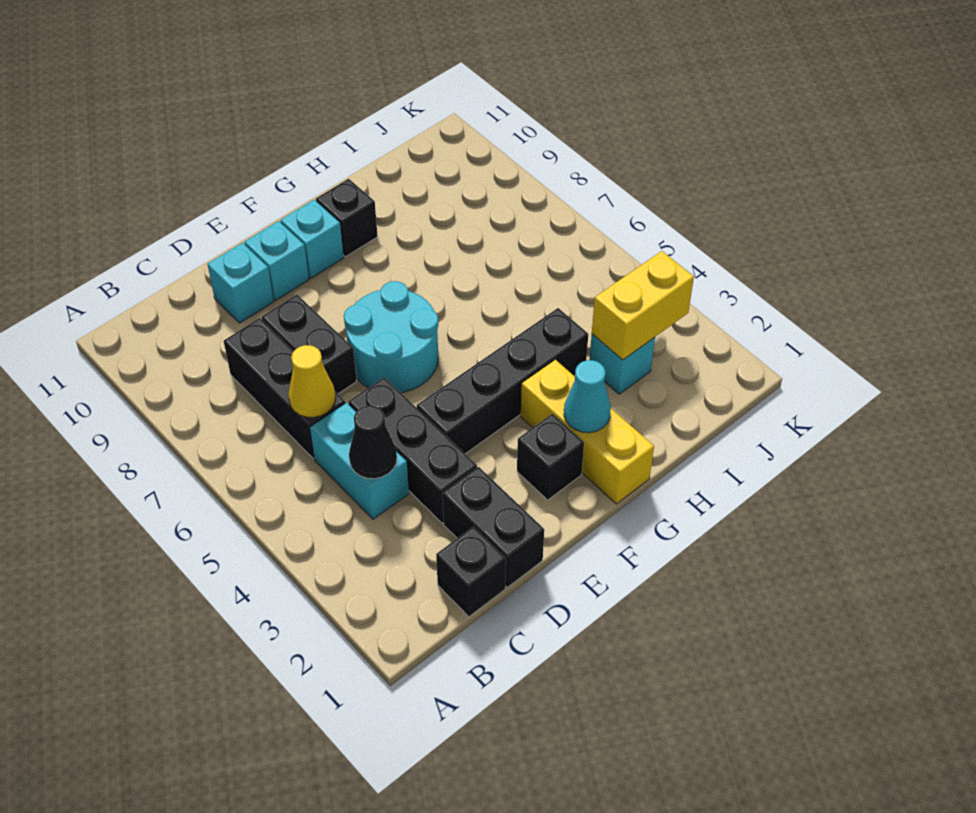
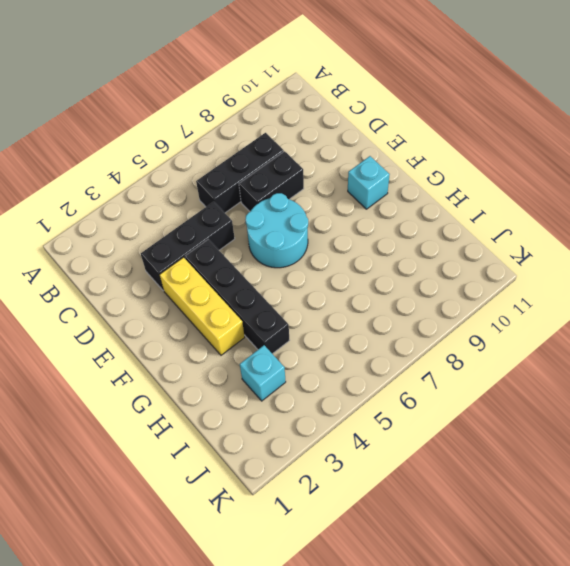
yellow brick E3:G3 level 1 -> yellow brick G1:G3 level 1
none -> black brick C1 level 1
none -> cyan brick C4:C5 level 1
none -> black brick D1:D2 level 1

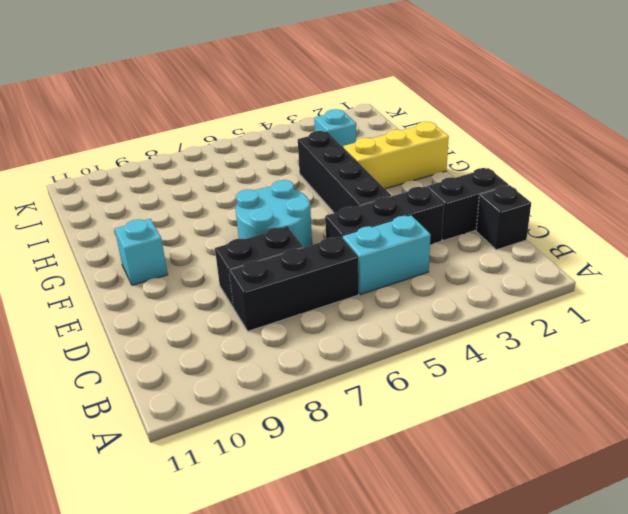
none -> cyan brick D10 level 1
none -> cyan brick E10 level 1
none -> black brick F2 level 1

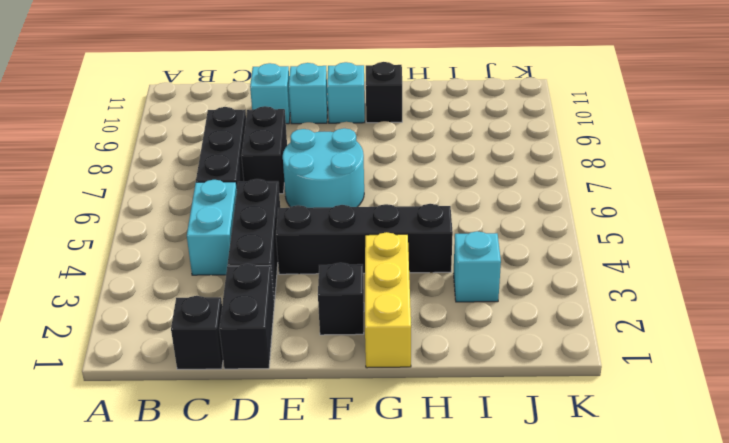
none -> black cone C4 level 2
none -> yellow cone C6 level 2
none -> cyan cone G2 level 2

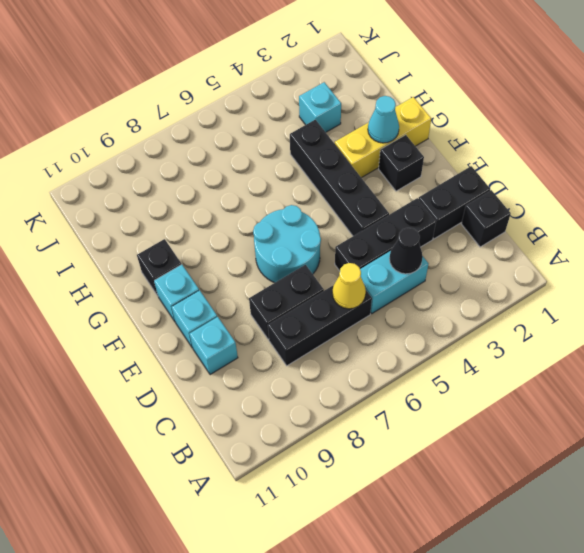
none -> yellow brick I3:J3 level 2

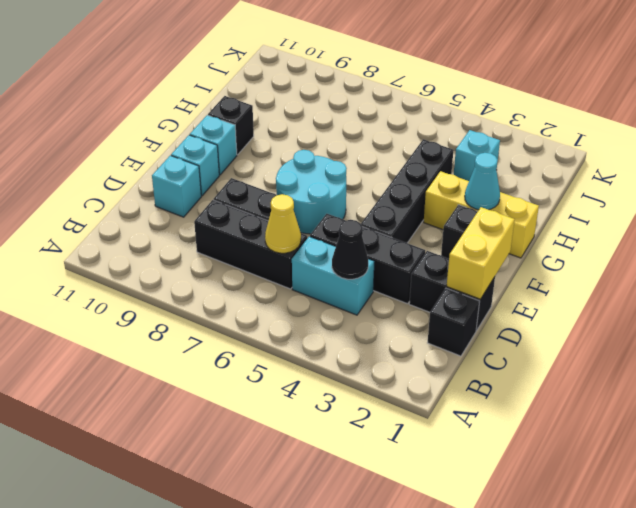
yellow brick D1:E1 level 2 -> yellow brick I3:J3 level 2

